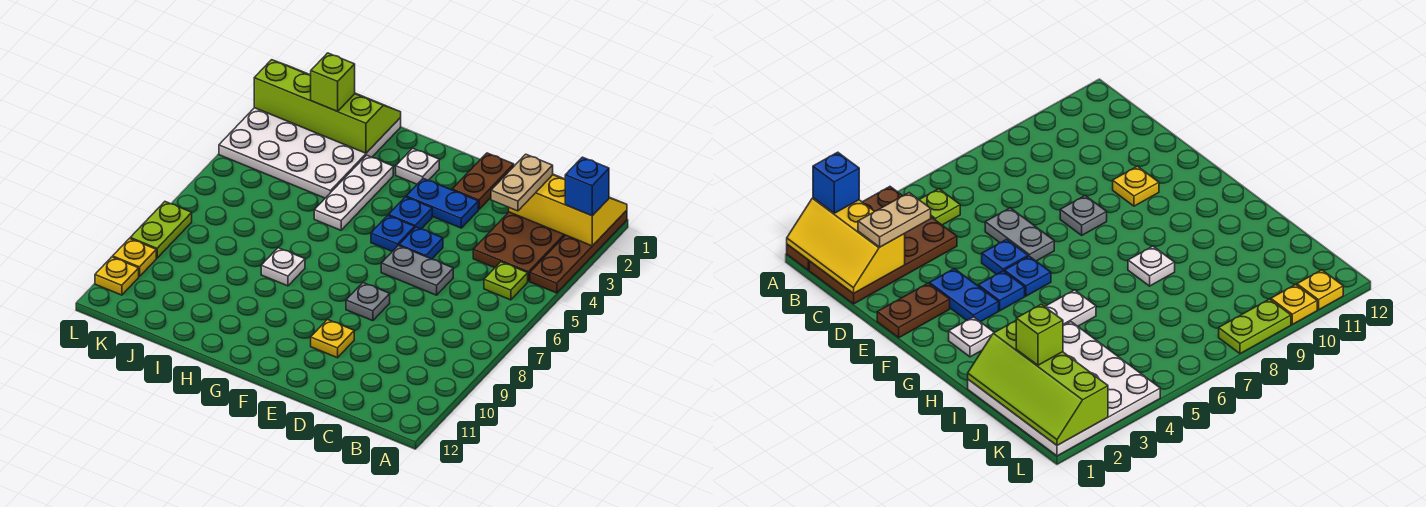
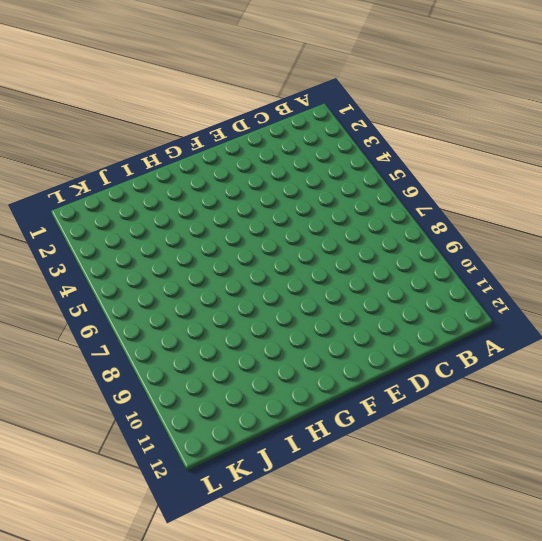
none -> brown plate A1:A4 level 1
none -> brown plate B1:C4 level 1
none -> lime plate B5 level 1

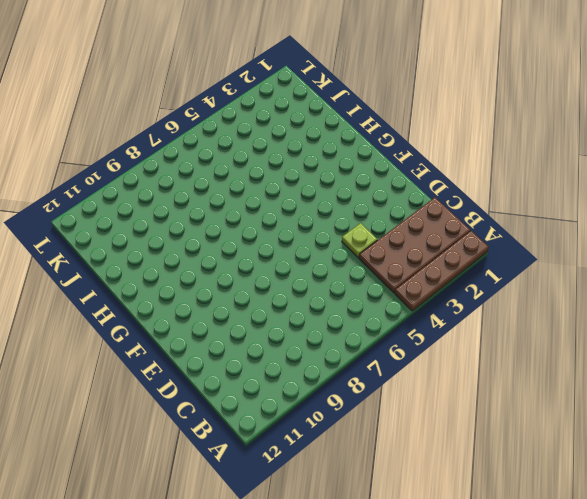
lime plate D4 level 1 -> lime plate B5 level 1
none -> grey plate D6:E6 level 1
none -> brown plate E1:E2 level 1
none -> blue plate E3:F3 level 1

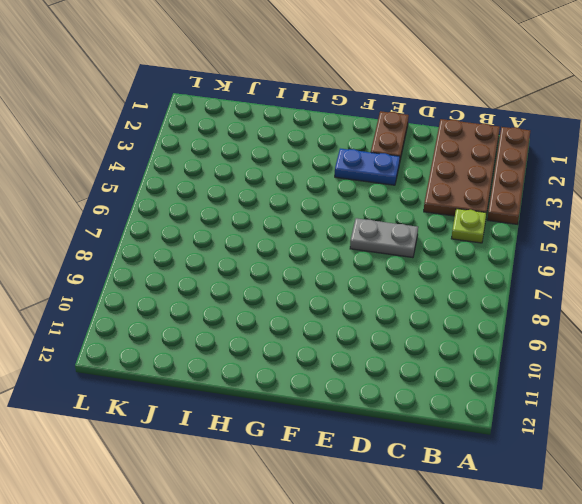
none -> blue plate E5 level 1
none -> grey plate E8 level 1
none -> yellow plate E10 level 1

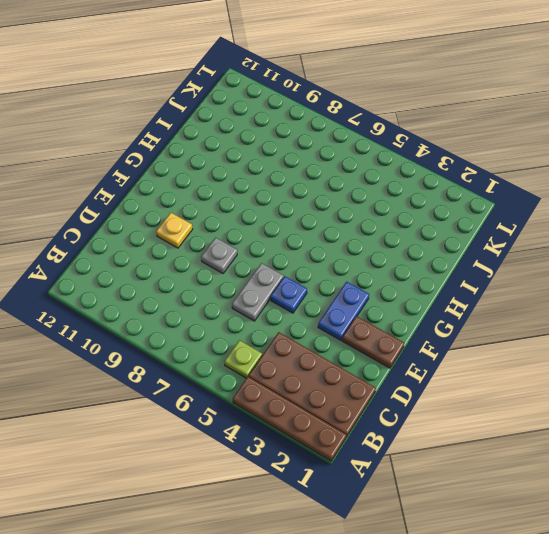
none -> blue plate F4 level 1
none -> blue plate F5 level 1
none -> white plate G2 level 1

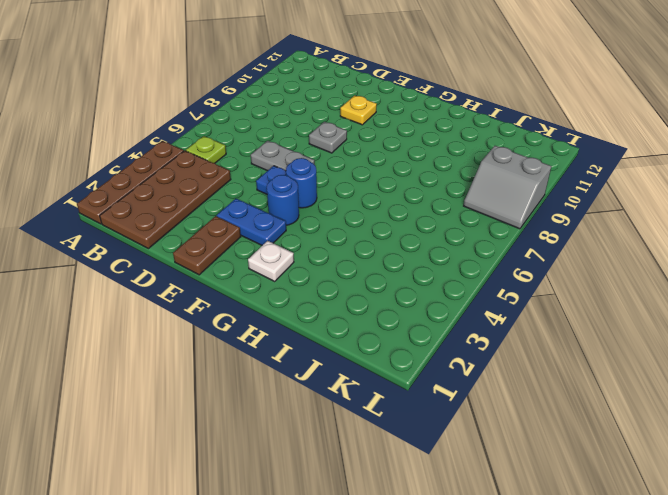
blue round brick F4 level 1 -> blue plate F4 level 1
blue round brick F5 level 1 -> blue plate F5 level 1
grey slope K8:L9 level 1 top 9 -> lime plate L8:L9 level 1
none -> white plate H3:H5 level 1
none -> white plate H8 level 1
none -> white plate I1:L4 level 1

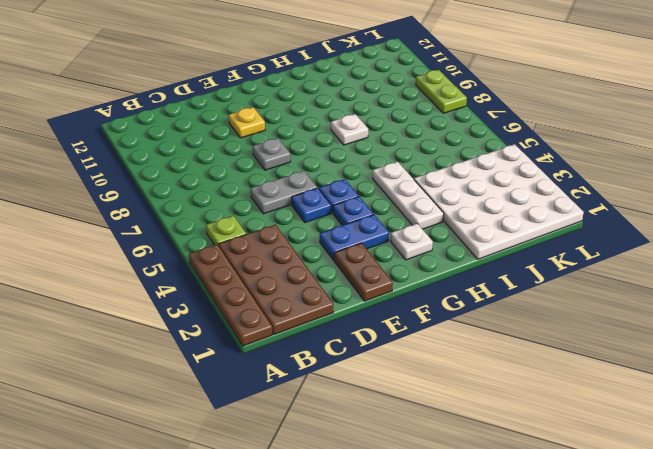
none -> yellow plate L10 level 1
none -> yellow plate L11 level 1
none -> yellow slope A1:C2 level 2 top 2

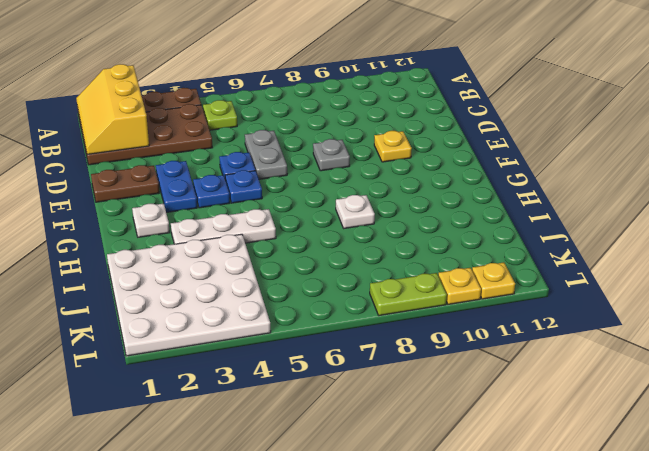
none -> lime slope I1:L2 level 2 top 2
none -> blue brick A2 level 3
none -> tan plate C2:C3 level 3

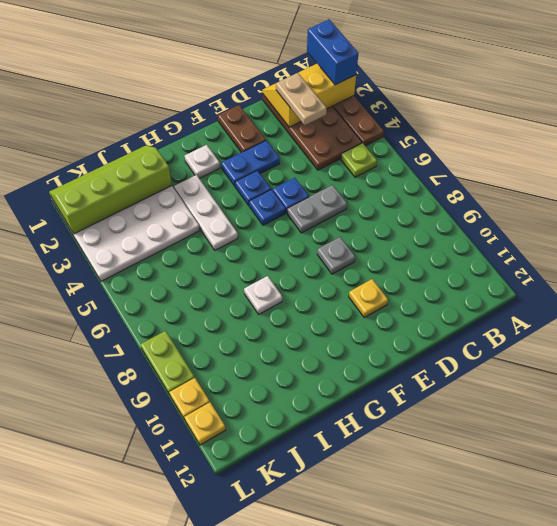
blue brick A1:A2 level 3 -> blue brick A2 level 3
none -> lime brick J2 level 3

